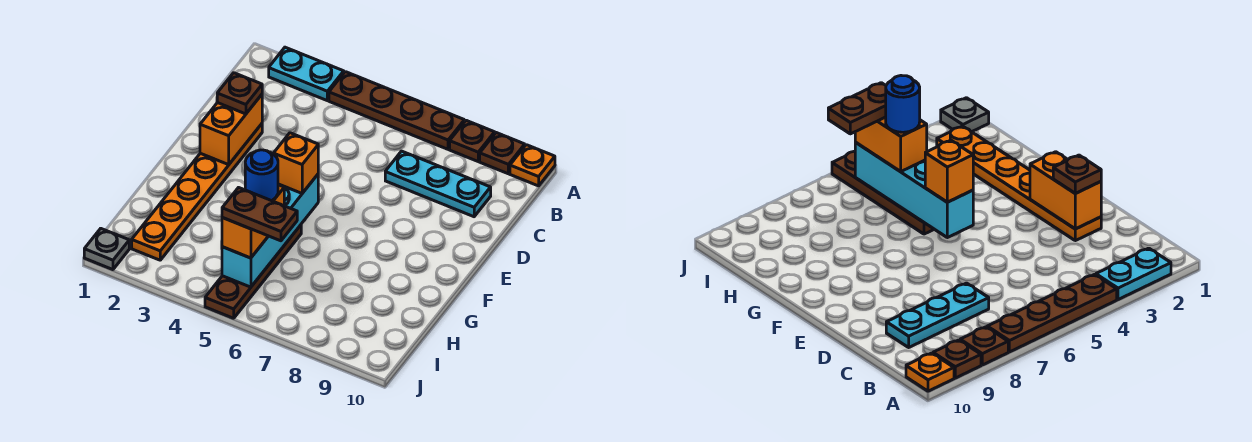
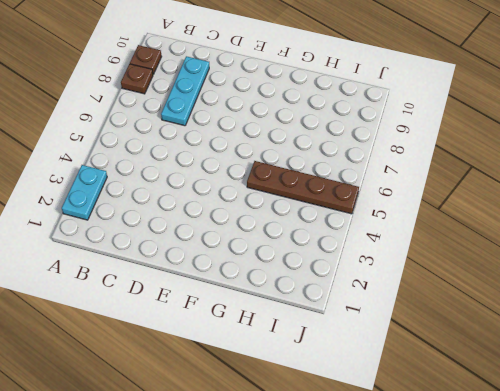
none -> brown plate A4:A7 level 1
none -> orange plate A10 level 1
none -> orange plate D2:I2 level 1

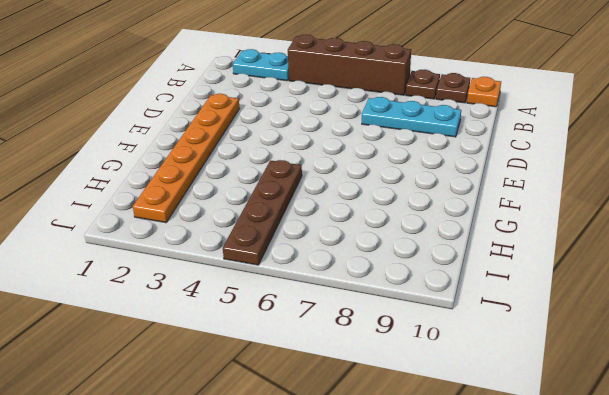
brown brick A4:A7 level 1 -> brown plate A4:A7 level 1
none -> grey plate J1 level 1
none -> orange brick D2:E2 level 2
none -> cyan brick F5:I5 level 2

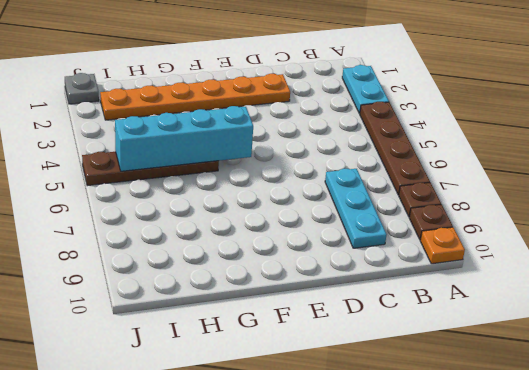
none -> orange brick D2:E2 level 2
none -> brown plate D2 level 3
none -> orange brick F5 level 3

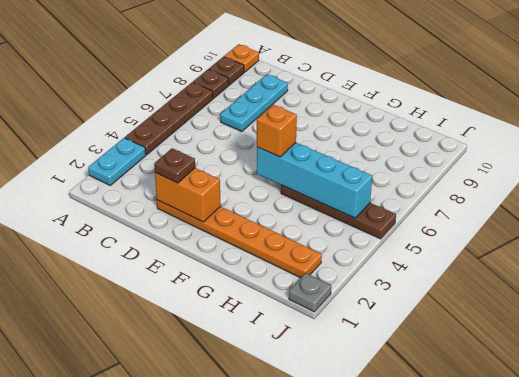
none -> orange brick H5:I5 level 3
none -> blue round brick H5 level 4
none -> brown plate I5:I6 level 4

